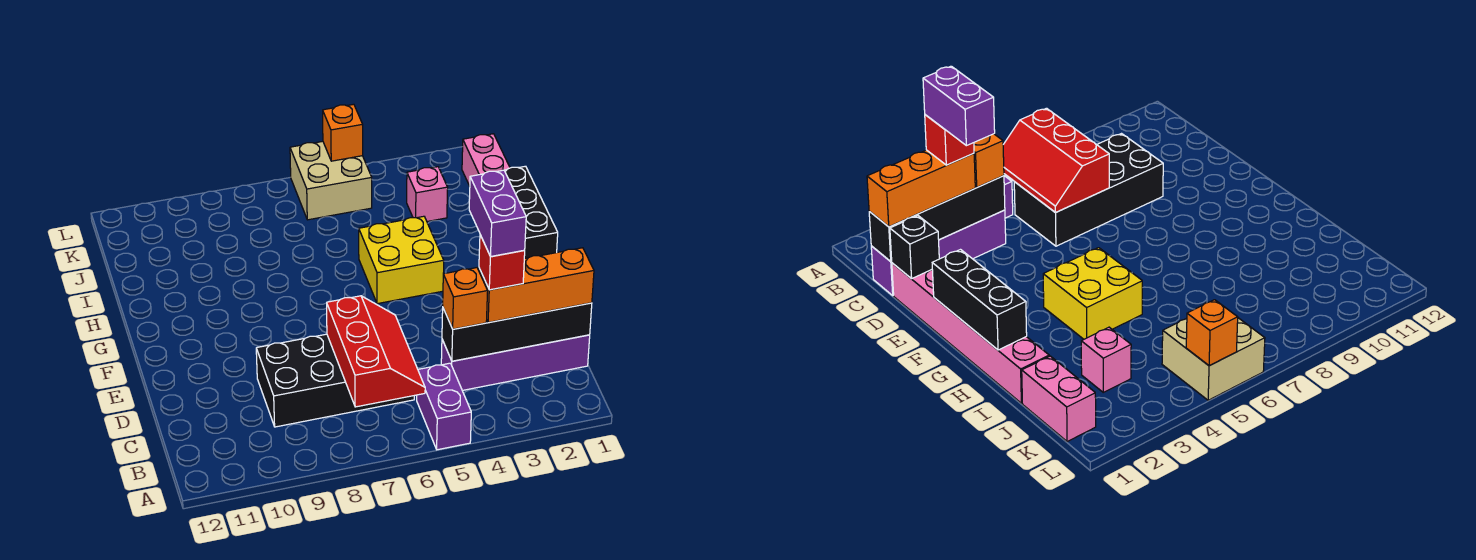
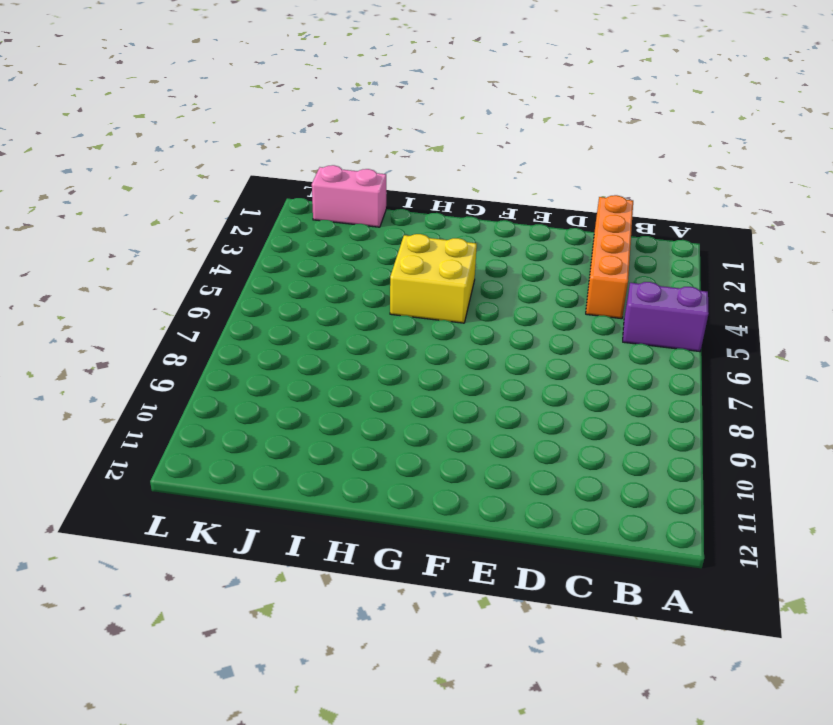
orange brick C1:C4 level 1 -> purple brick C1:C4 level 1
none -> black brick C6:D9 level 1
none -> pink brick D1:I1 level 1
none -> pink brick J3 level 1

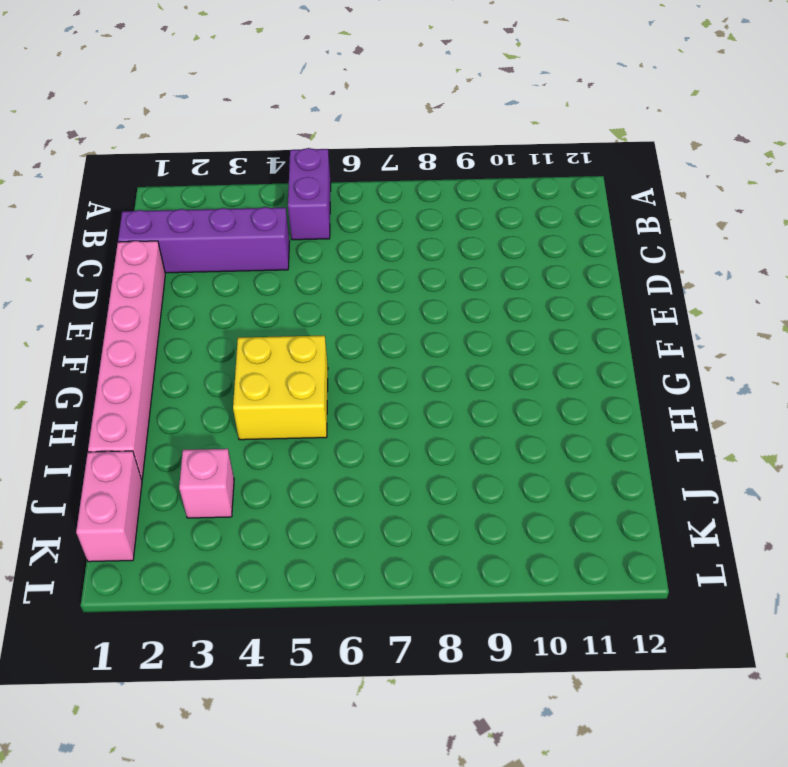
none -> black brick C6:D9 level 1
none -> tan brick K5:L6 level 1
none -> red slope B6:D7 level 2 top 7

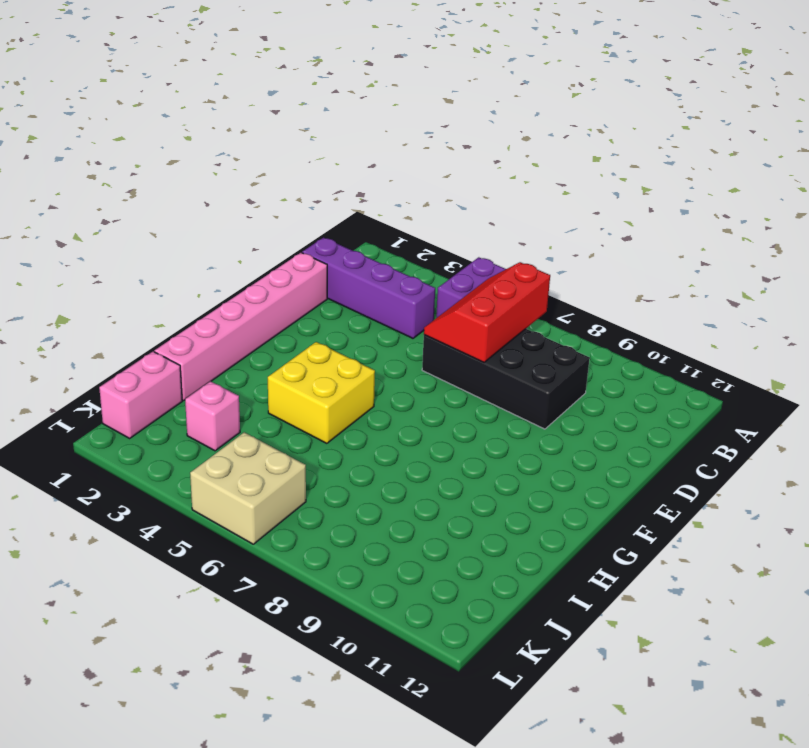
none -> black brick C1:C4 level 2
none -> black brick D1 level 2
none -> black brick F1:H1 level 2

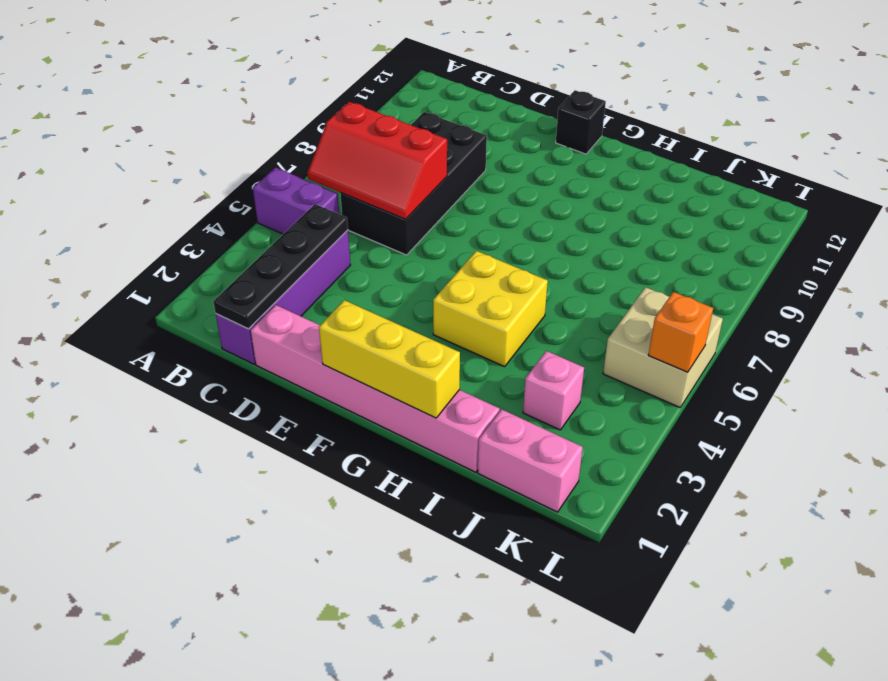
black plate C1:C4 level 2 -> black brick C1:C4 level 2
yellow brick F1:H1 level 2 -> black brick F1:H1 level 2
black brick F12 level 1 -> black brick D1 level 2
none -> orange brick C1:C3 level 3
none -> orange brick C4 level 3
none -> red brick C3 level 4

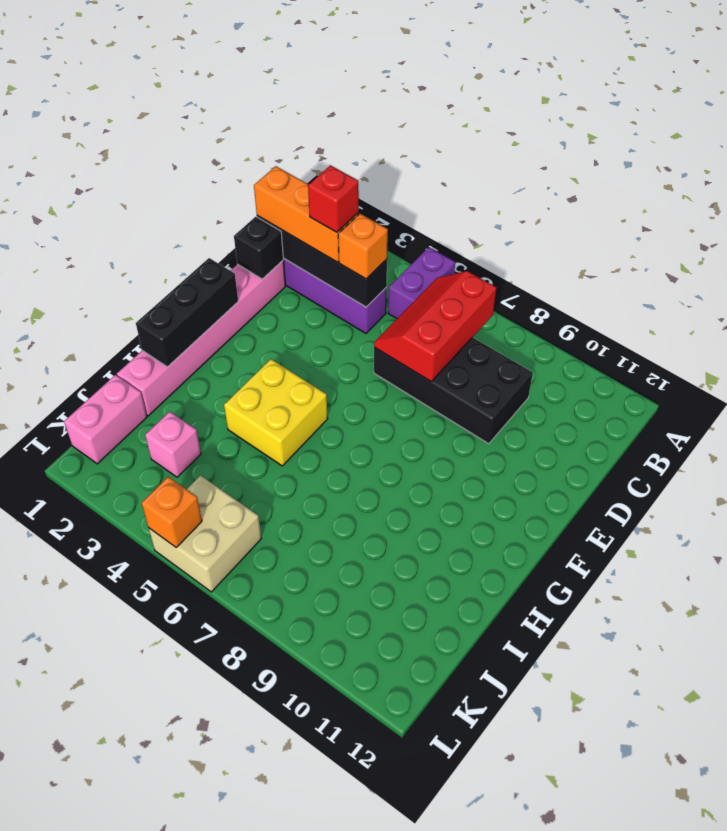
none -> purple brick C3:D3 level 5

